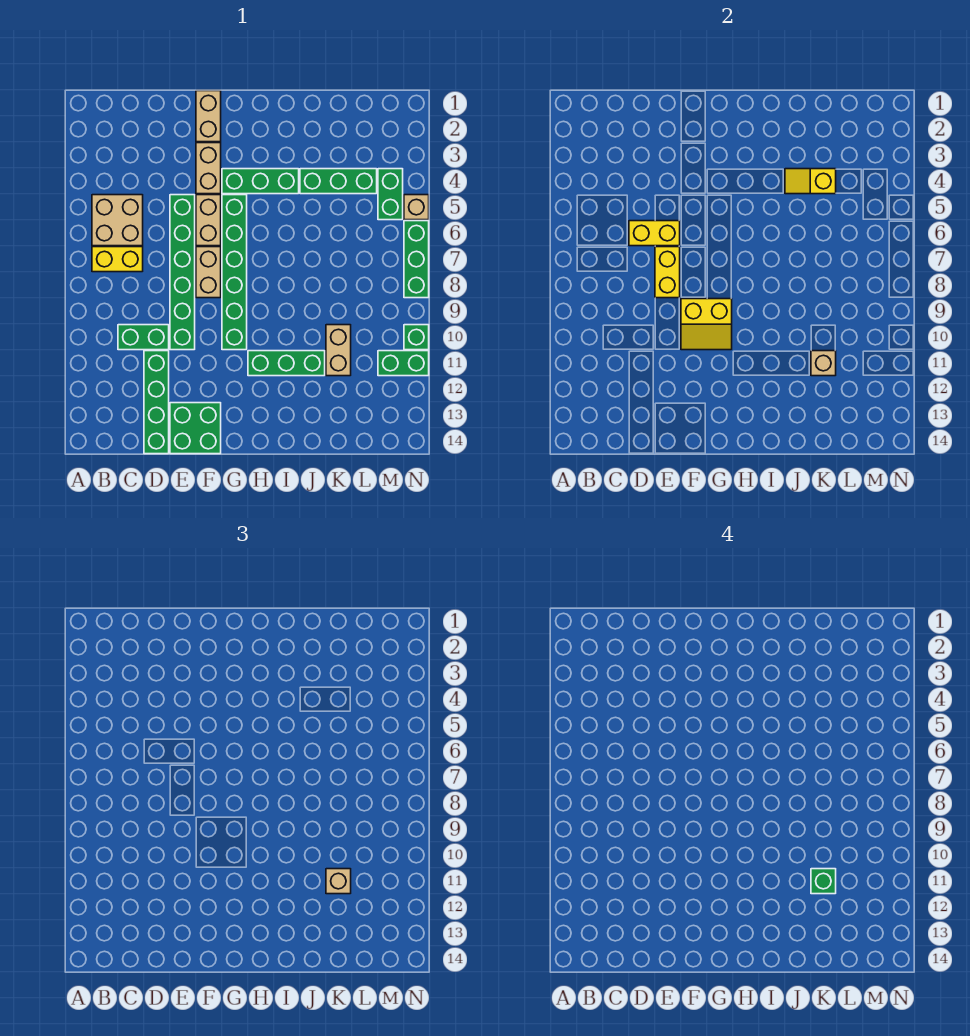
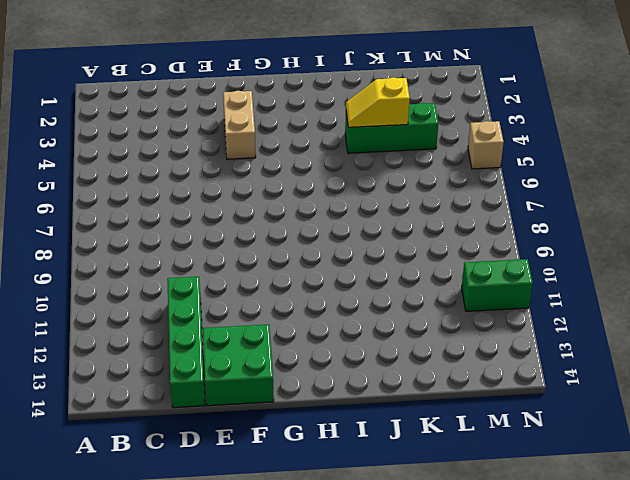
none -> tan brick B5:C6 level 1
none -> yellow brick B7:C7 level 1
none -> green brick C10:D10 level 1

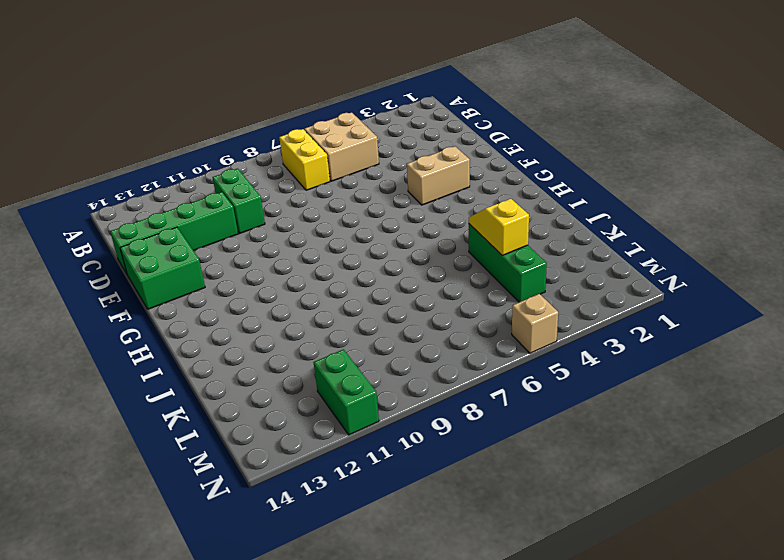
none -> green brick E5:E10 level 1
none -> tan brick F1:F2 level 1
none -> tan brick F5:F6 level 1

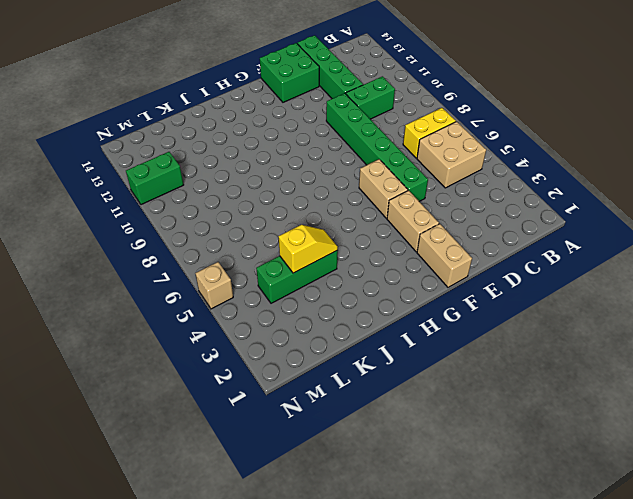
none -> tan brick F7:F8 level 1
none -> green brick G4:I4 level 1
none -> green brick G5:G10 level 1

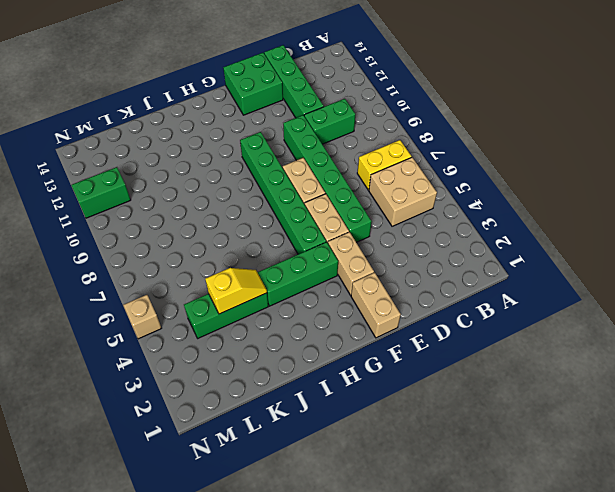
none -> green brick H11:J11 level 1
none -> tan brick K10:K11 level 1
none -> green brick M4:M5 level 1

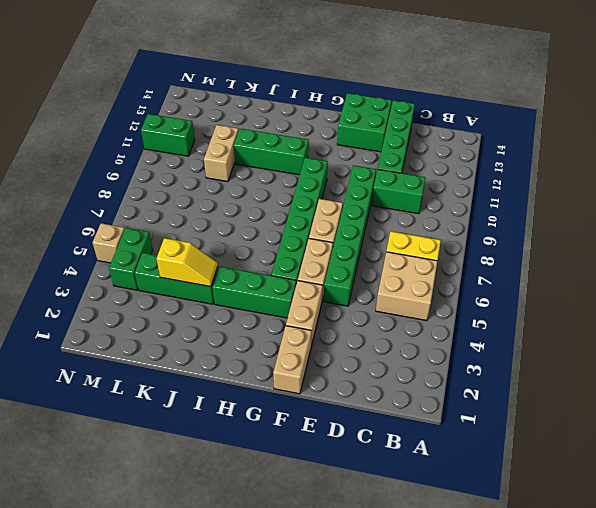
none -> green brick N6:N8 level 1
none -> green brick N10 level 1
none -> yellow brick D6:E6 level 2

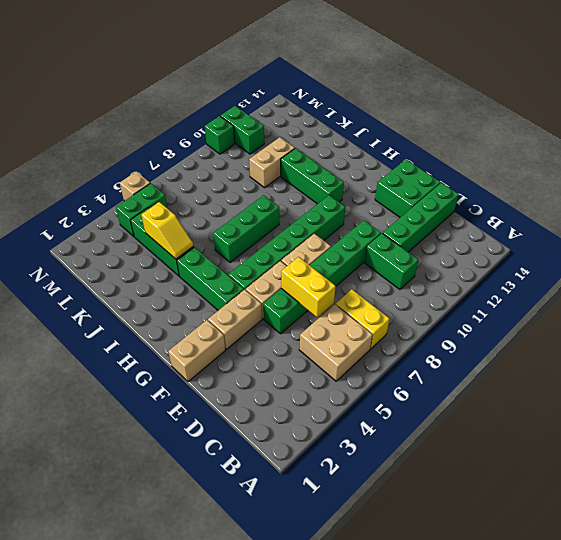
green brick I6:I8 level 1 -> green brick N6:N8 level 1
none -> yellow brick E7:E8 level 2
none -> yellow slope F9:G10 level 2 top 9
none -> tan brick K11 level 2

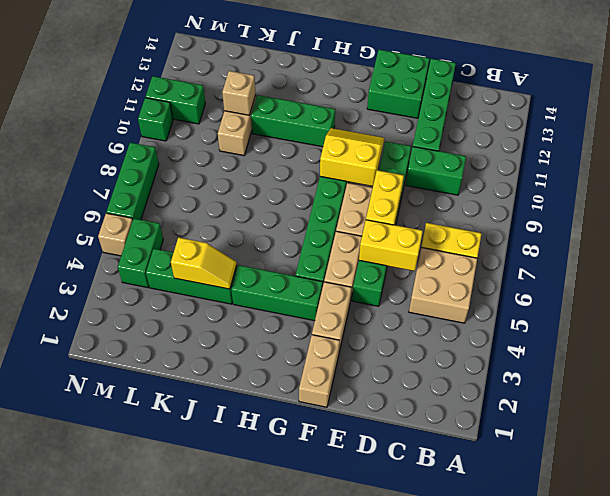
none -> tan brick K11 level 3
none -> green brick K11 level 4

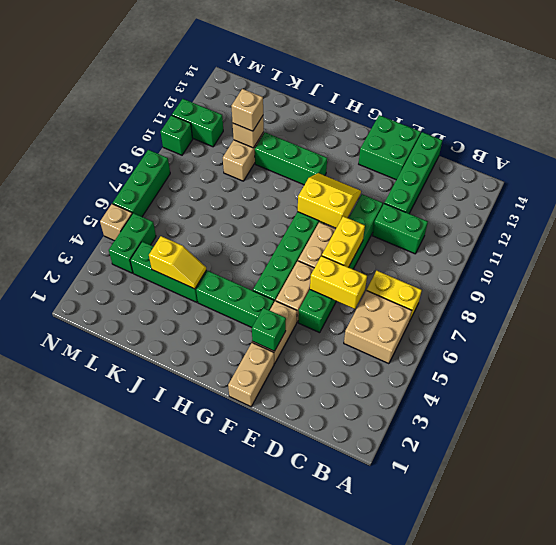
green brick F3 level 2 -> green brick K11 level 4

